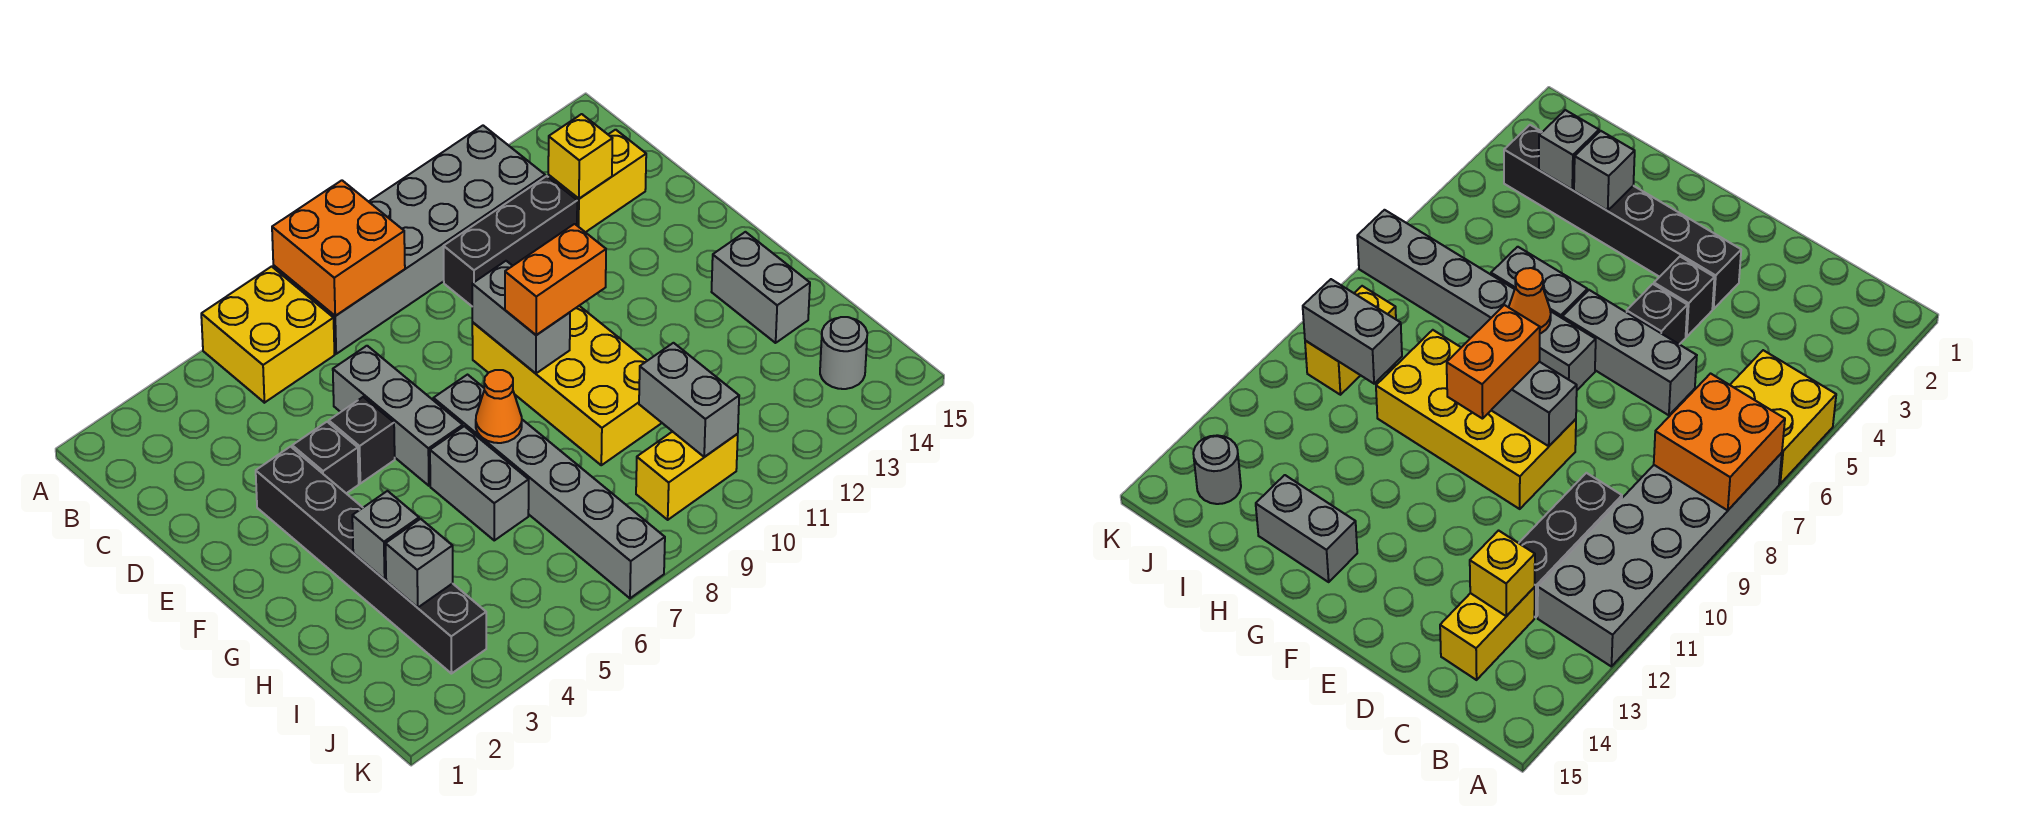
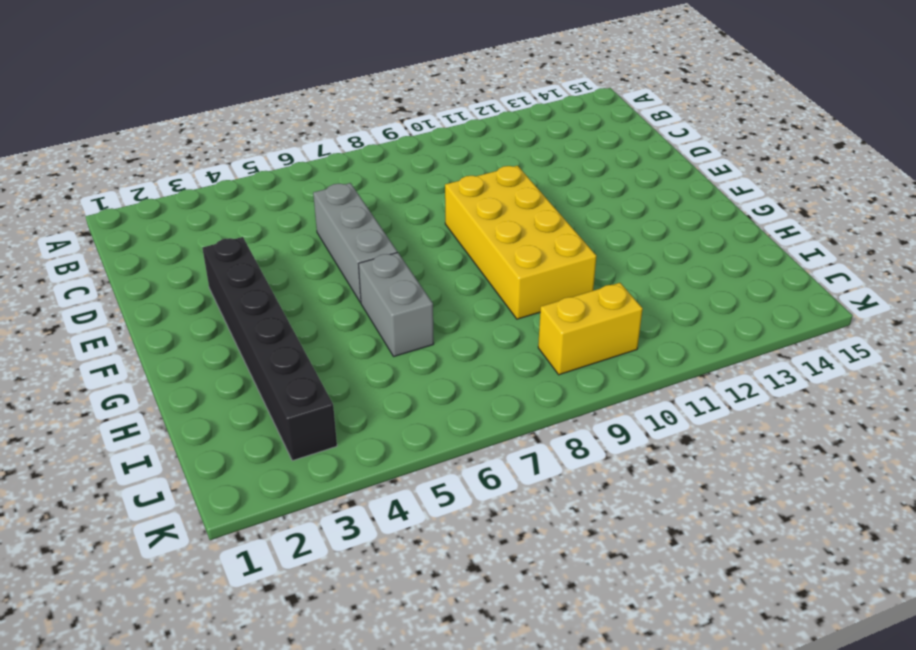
none -> yellow brick A5:B6 level 1
none -> grey brick A7:B12 level 1
none -> black brick C10:C12 level 1

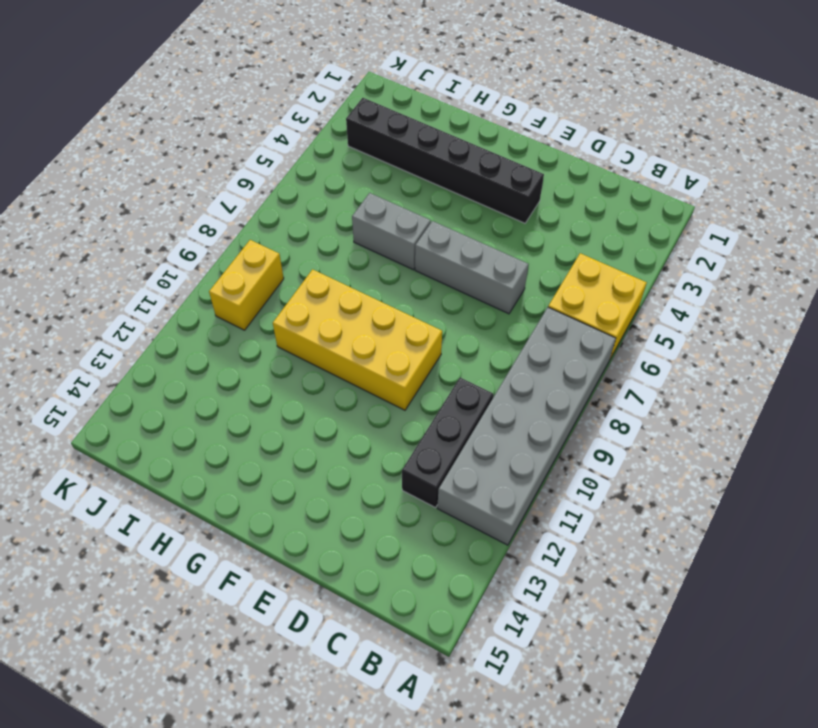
none -> yellow brick C13:C14 level 1
none -> black brick E4 level 1
none -> black brick E5 level 1

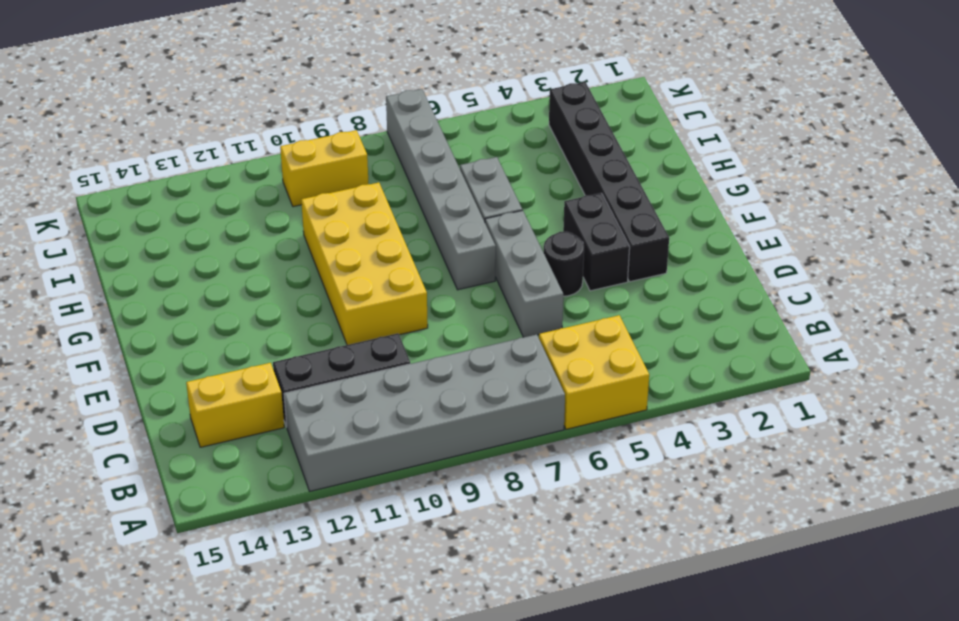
black brick E4:F4 level 1 -> black brick E4 level 1
black round brick E5 level 1 -> black brick E5 level 1
none -> grey brick G14:H14 level 1
none -> grey round brick J14 level 1
none -> orange brick A7:B8 level 2

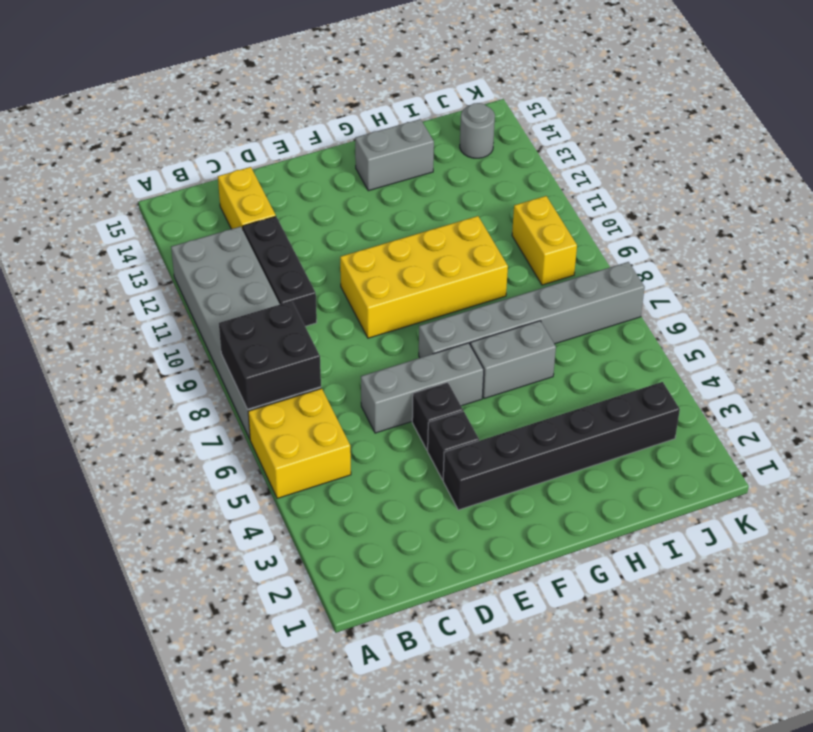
black brick A7:B8 level 2 -> orange brick A7:B8 level 2
none -> yellow brick C13 level 2
none -> grey brick E9:F9 level 2
none -> orange cone G7 level 2

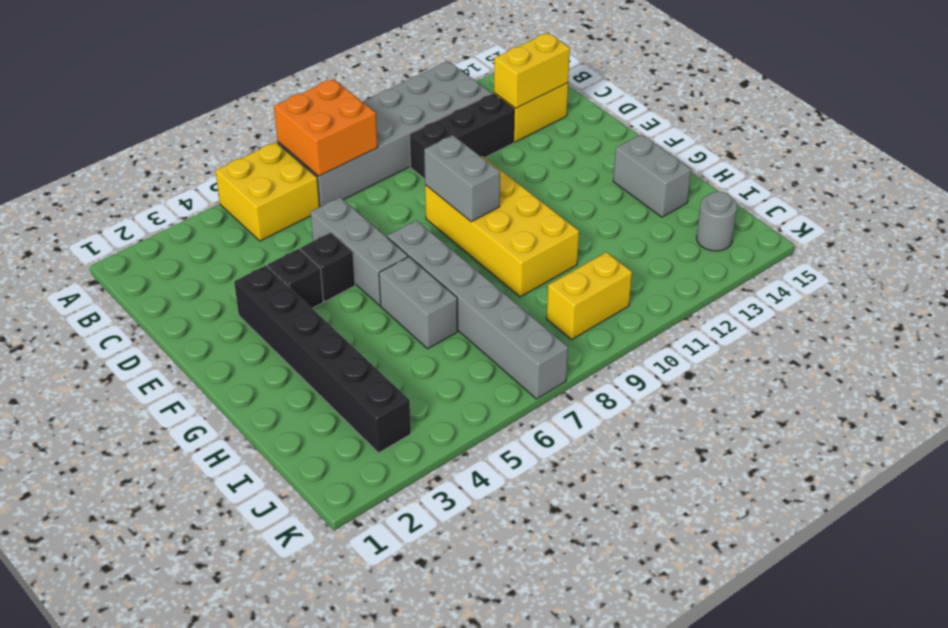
yellow brick C13:C14 level 2 -> yellow brick C13 level 2
none -> orange cone G7 level 2
none -> grey brick H3 level 2
none -> grey brick I3 level 2

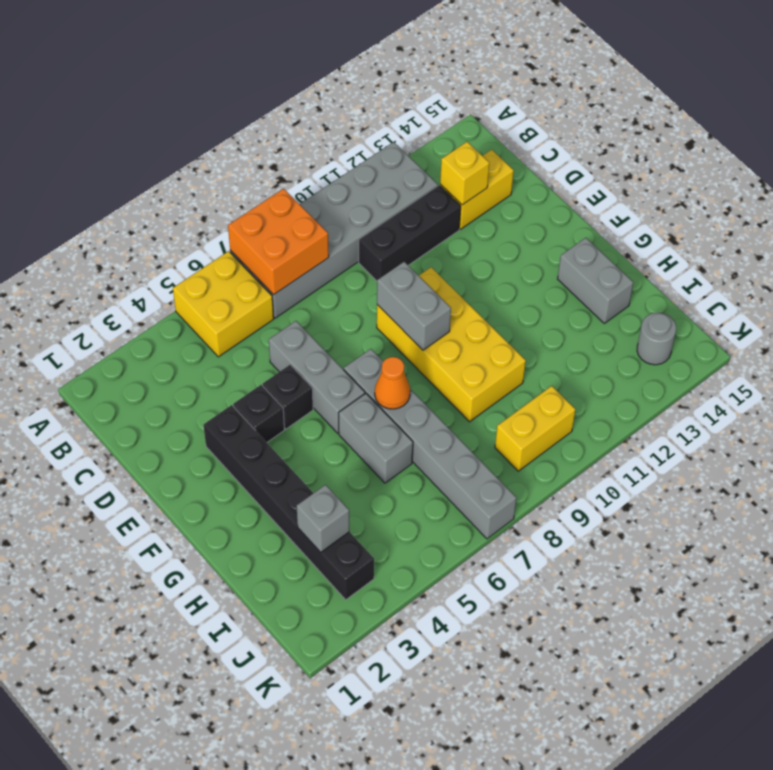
none -> grey brick H3 level 2
none -> grey brick I10:J10 level 2
none -> orange brick F9:F10 level 3

